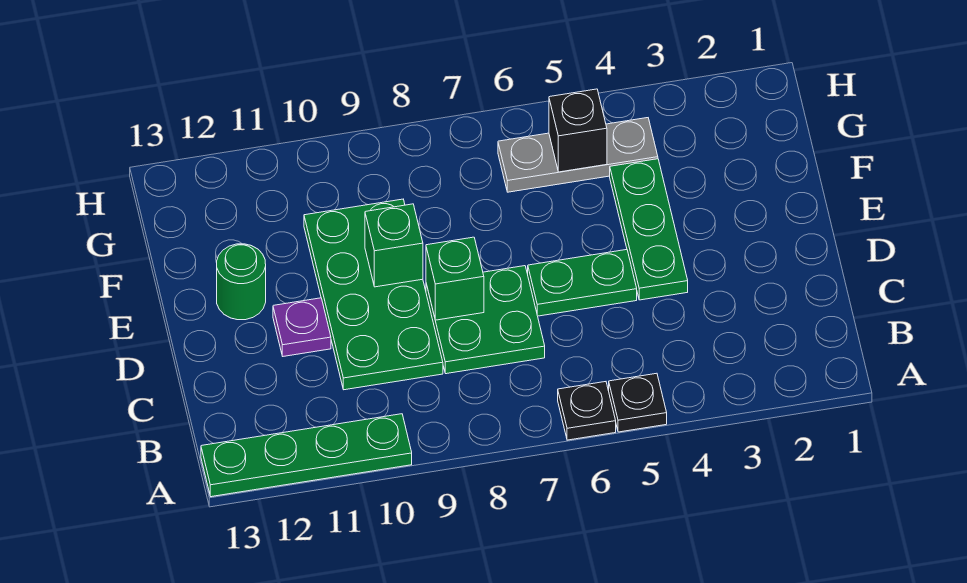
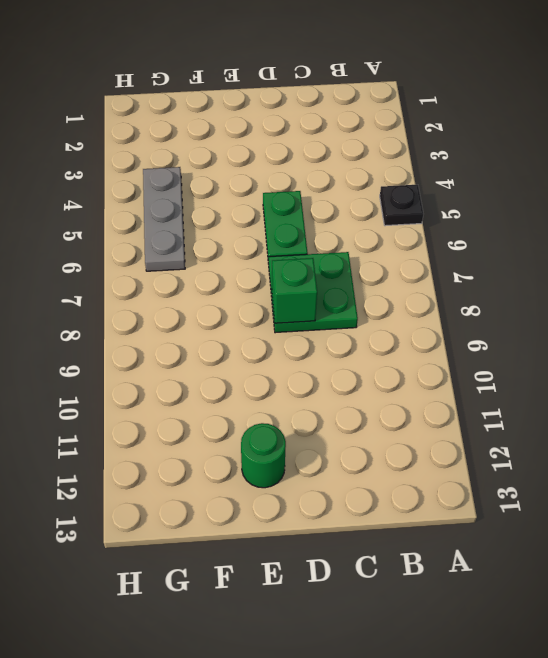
none -> black plate A6 level 1
none -> green plate A10:A13 level 1
none -> green plate C9:F10 level 1

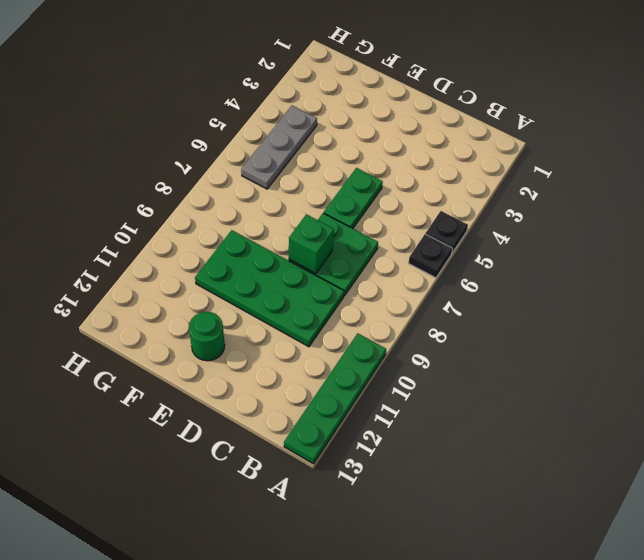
none -> green plate D4:F4 level 1
none -> purple plate D11 level 1
none -> green brick E9 level 2

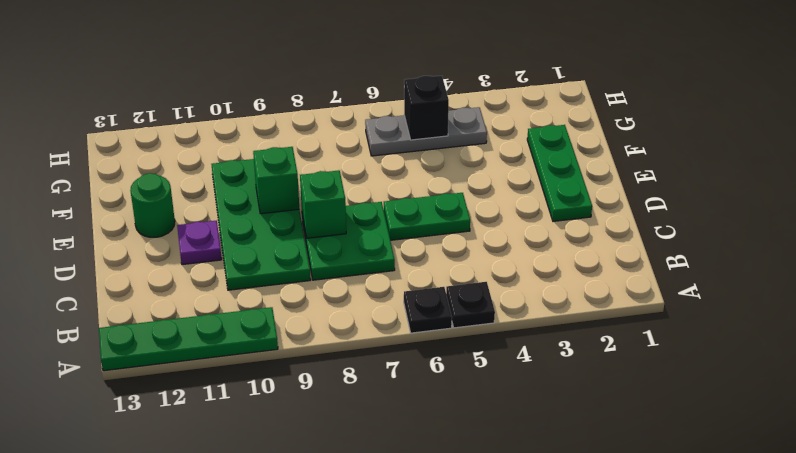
green plate D2:F2 level 1 -> green plate D4:F4 level 1

